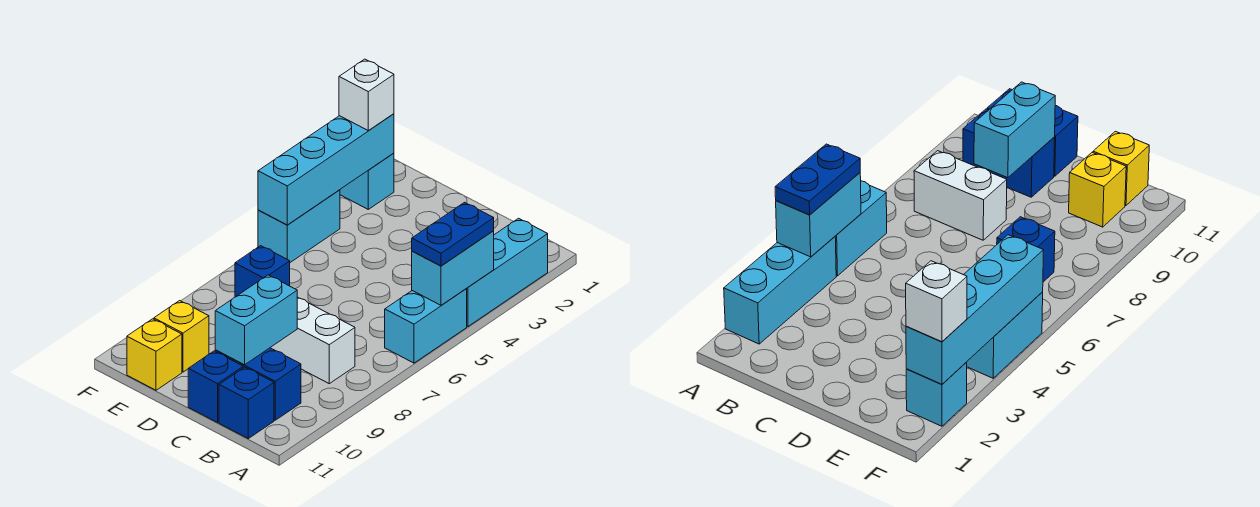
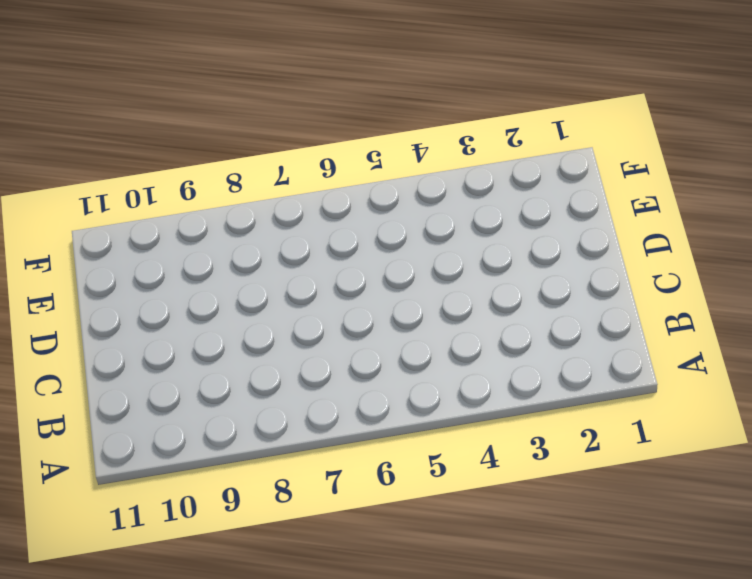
none -> cyan brick A2:A4 level 1
none -> cyan brick A5:A6 level 1
none -> white brick B8:C8 level 1

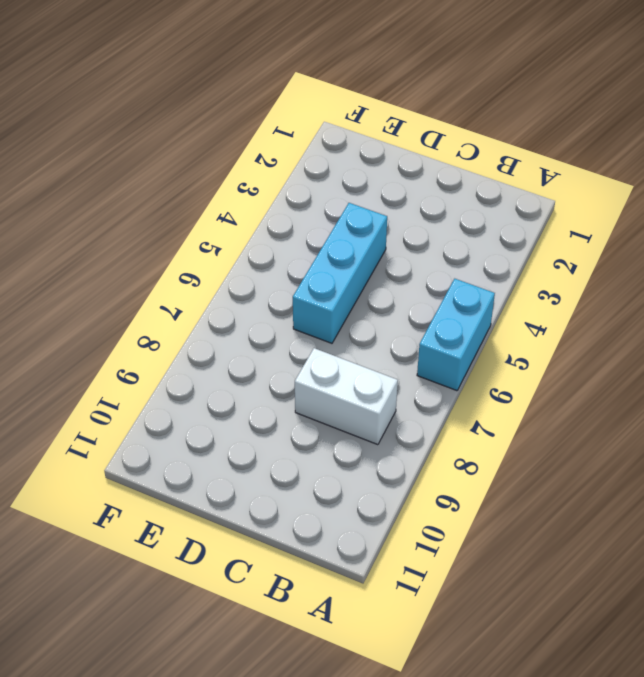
cyan brick D4:D6 level 1 -> cyan brick A2:A4 level 1
none -> blue brick B10:C10 level 1
none -> blue brick B11 level 1
none -> blue brick C11 level 1

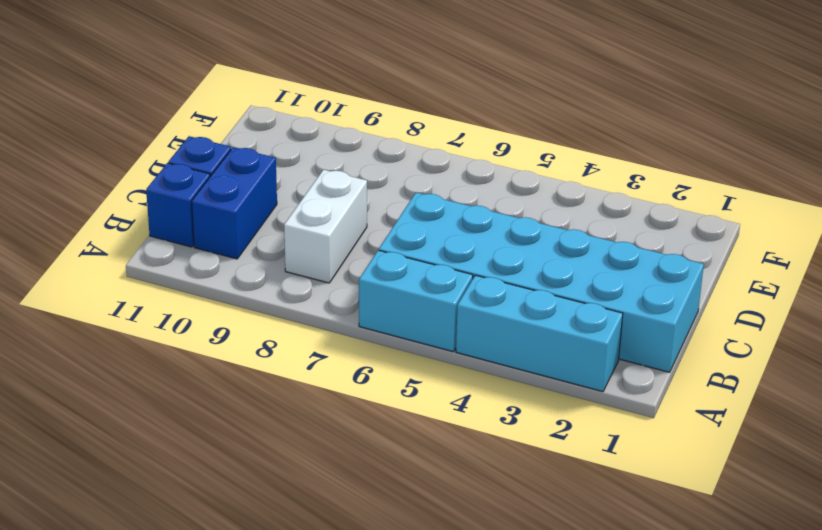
cyan brick B1:C6 level 1 -> none
none -> blue brick E7 level 1
none -> yellow brick E10 level 1
none -> yellow brick E11 level 1

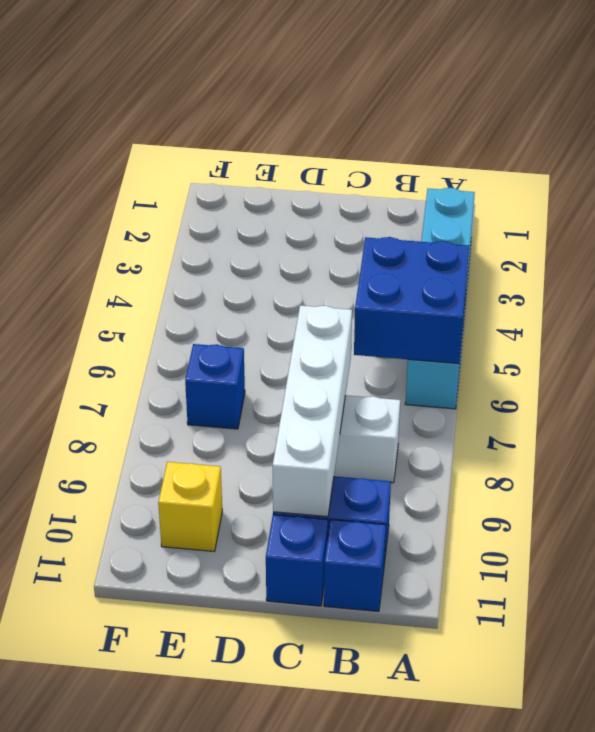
blue brick A5:B6 level 2 -> cyan brick A4:A5 level 2
white brick C7:C10 level 2 -> cyan brick C9:C10 level 2
none -> yellow brick E11 level 1
none -> cyan brick F2 level 1
none -> cyan brick F4:F5 level 1

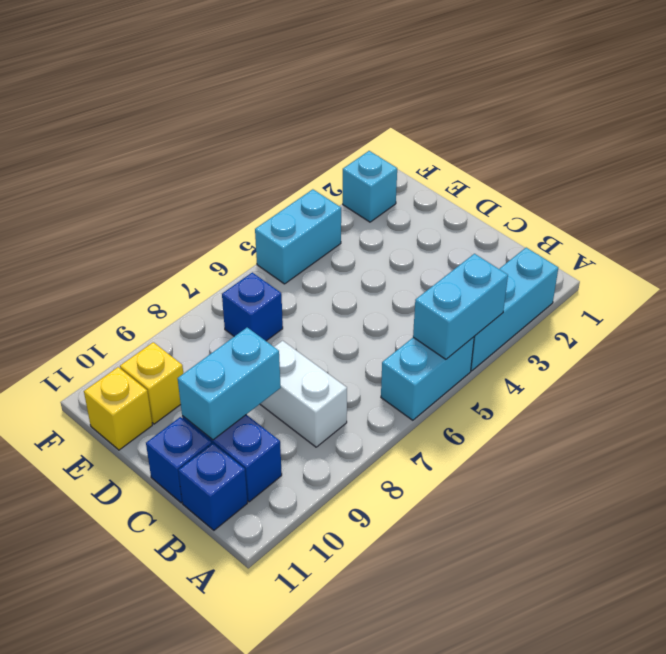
none -> cyan brick F2:F5 level 2
none -> blue plate A4:A5 level 3
none -> white brick F2 level 3

